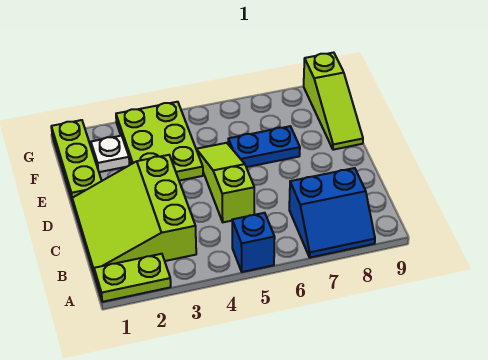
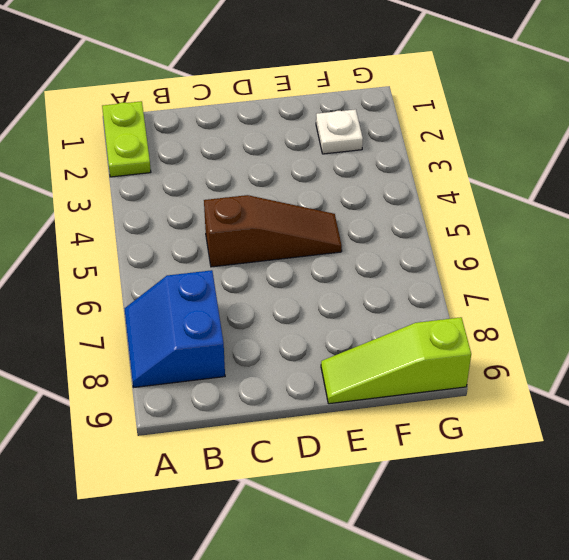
brown slope C5:E5 level 1 top C -> lime slope C5:E5 level 1 top C
none -> blue brick A5 level 1
none -> lime slope B1:D3 level 1 top 3

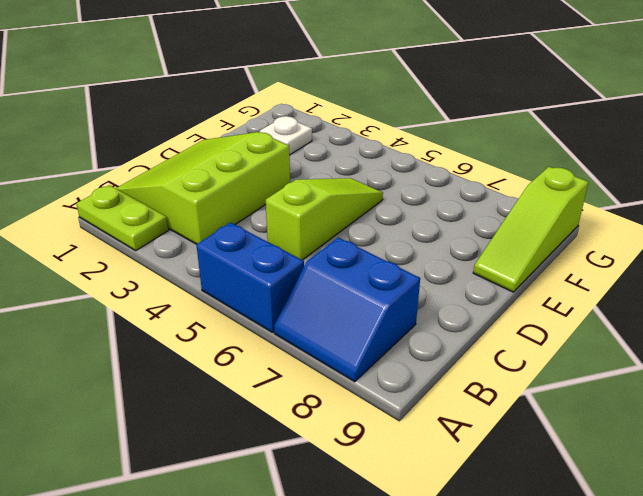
blue brick A5:A6 level 1 -> blue brick A5 level 1
none -> lime plate E1:G1 level 1
none -> lime plate E3:G4 level 1

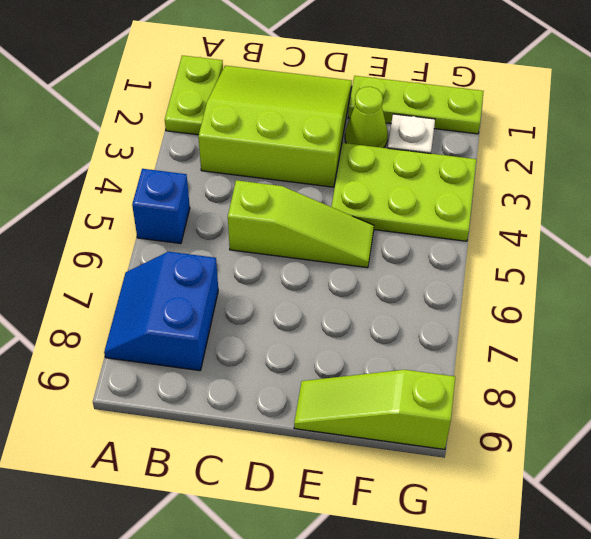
lime cone E2 level 1 -> none
none -> blue plate E6:E7 level 1

